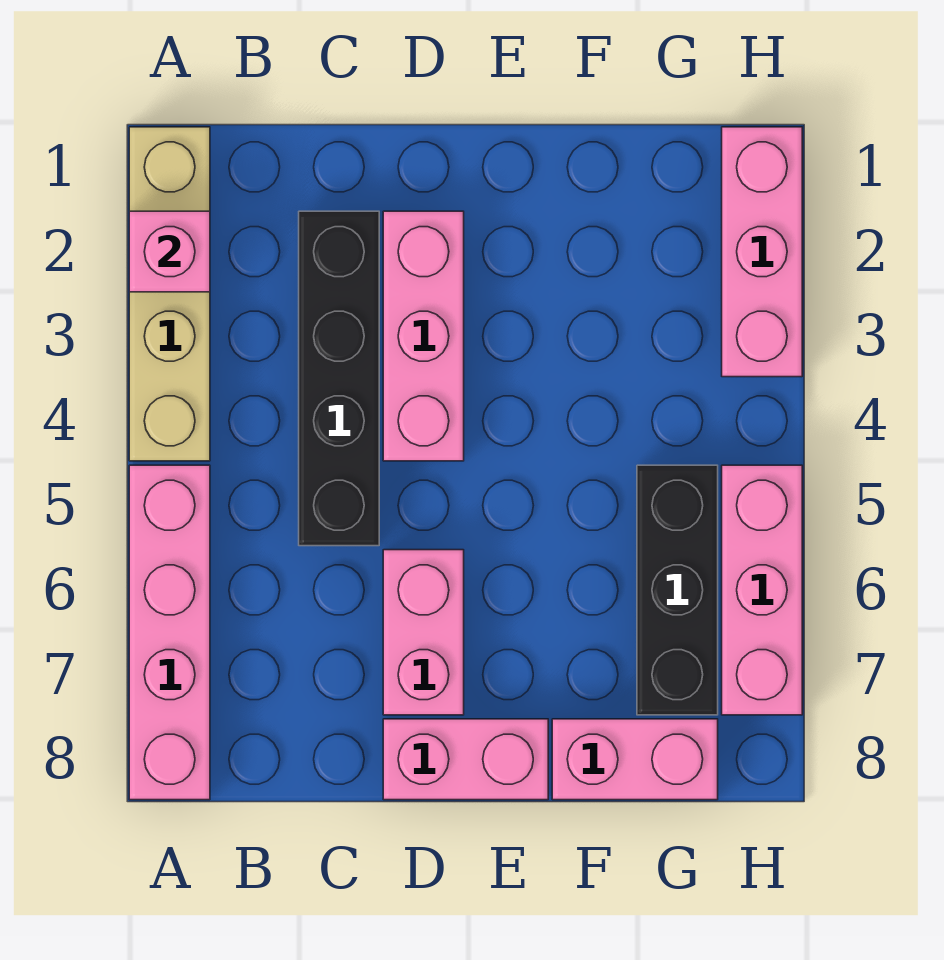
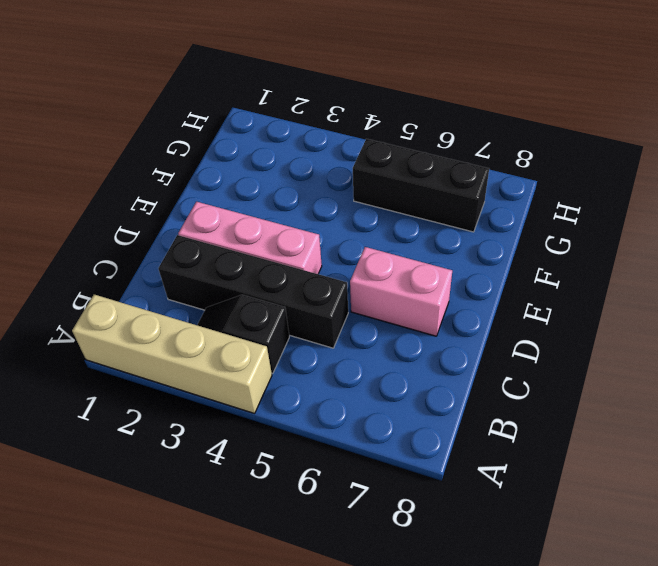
black slope B3:B4 level 1 top 4 -> none
none -> pink brick A5:A8 level 1
none -> pink brick D8:E8 level 1

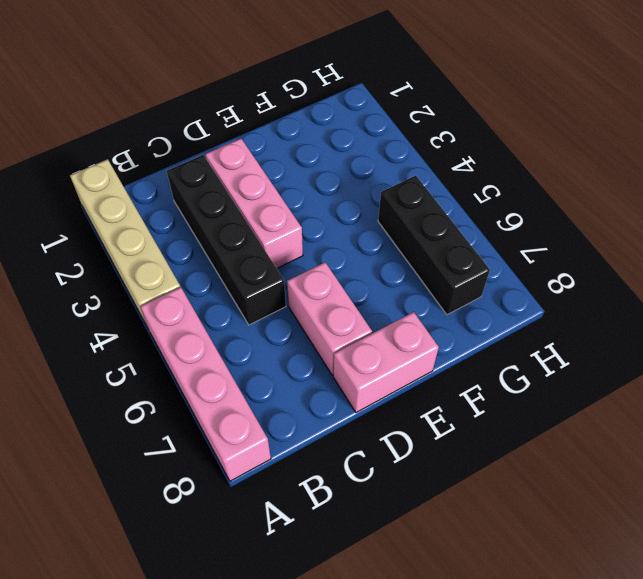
none -> pink brick F8:G8 level 1
none -> pink brick H1:H3 level 1

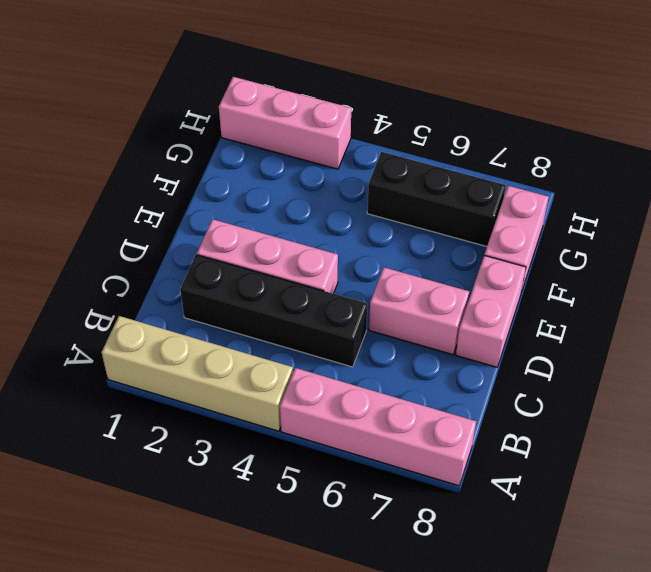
none -> pink brick H5:H7 level 1
none -> pink brick A2 level 2

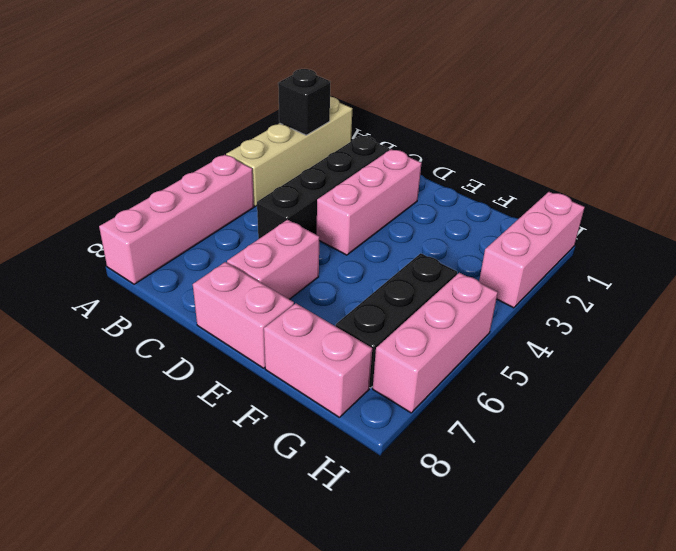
black brick A2 level 2 -> pink brick A2 level 2

